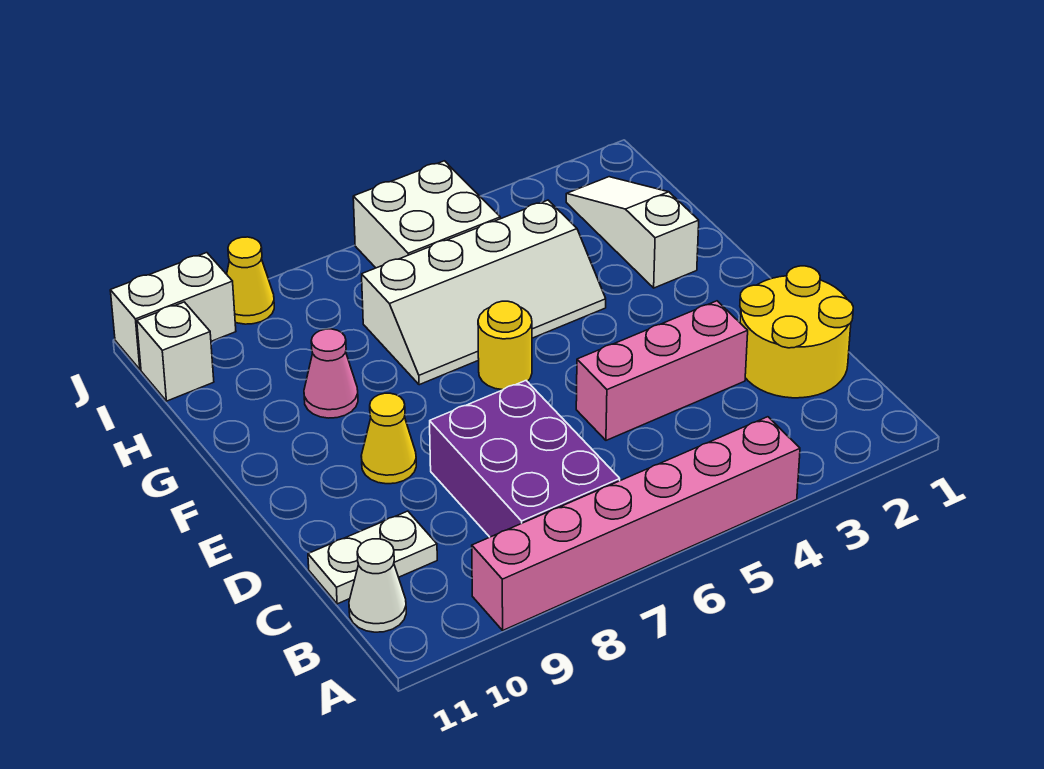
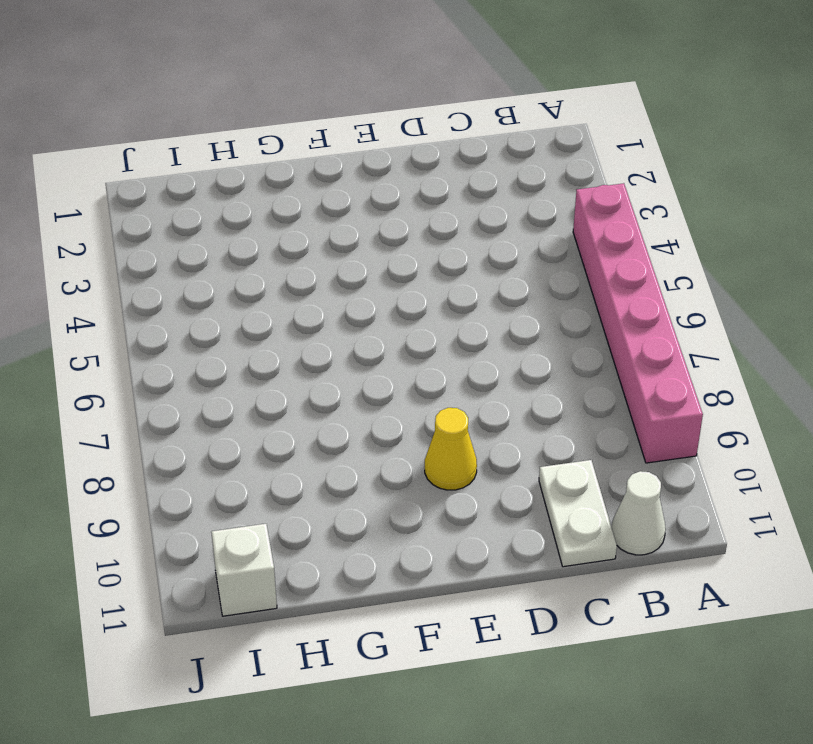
none -> purple brick B7:D8 level 1
none -> yellow round brick C1:D2 level 1
none -> pink brick D3:D5 level 1

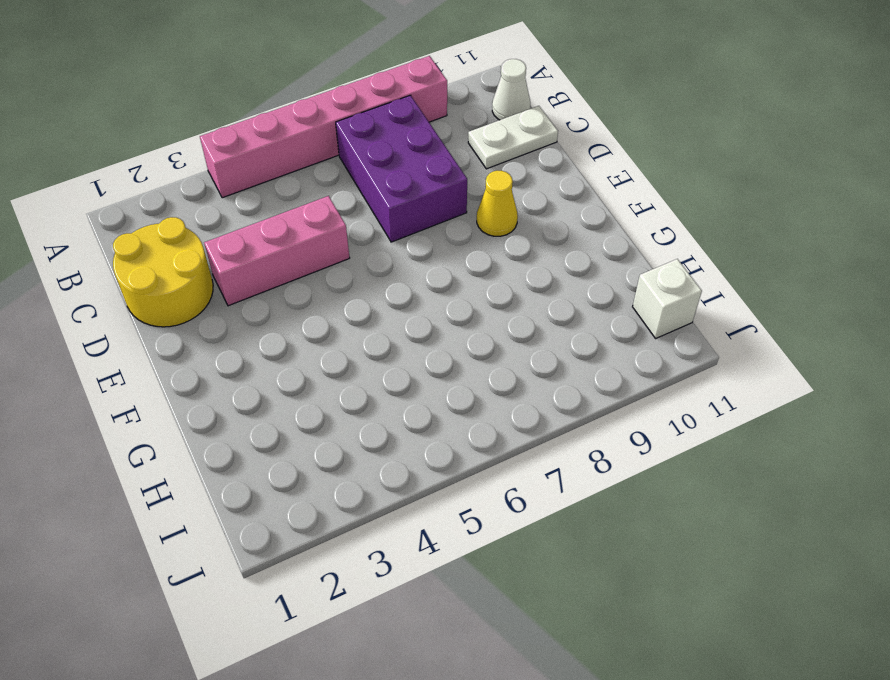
none -> yellow round brick F6 level 1
none -> white slope G2:I2 level 1 top G
none -> white slope G4:H7 level 1 top H

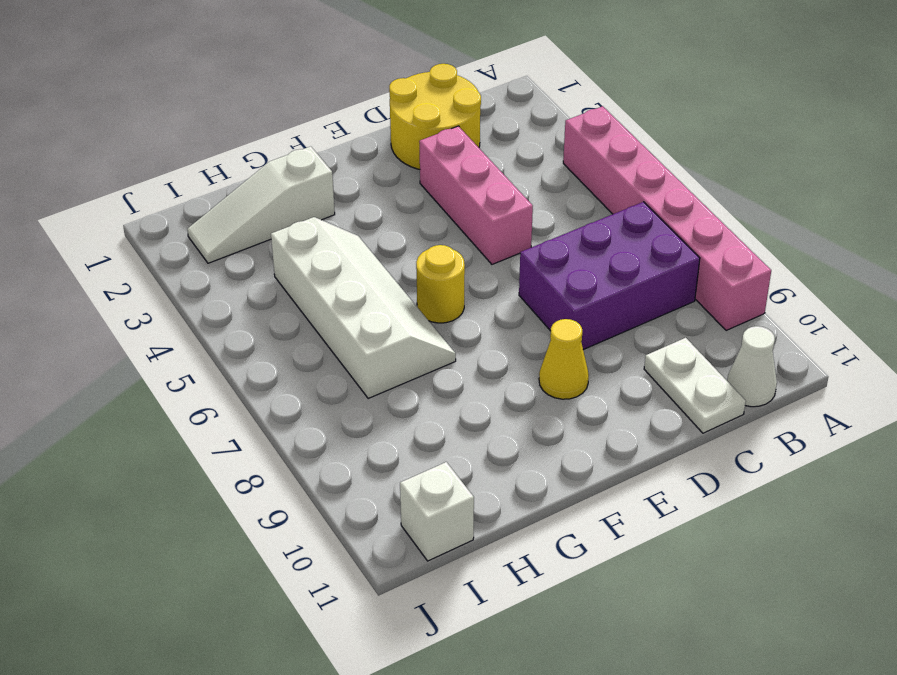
none -> pink cone G9 level 1
none -> white brick I5:J6 level 1
none -> yellow cone J9 level 1

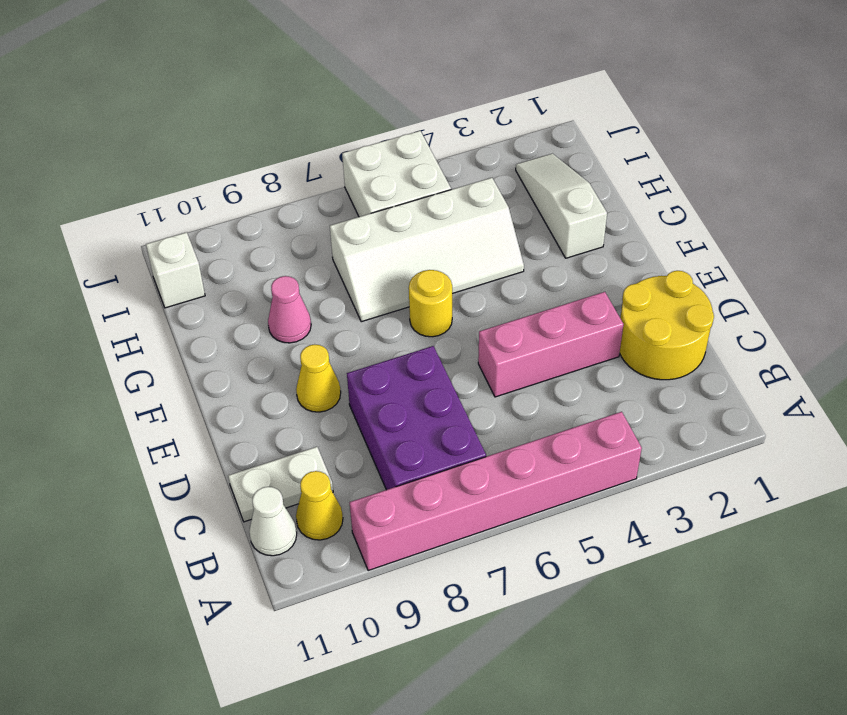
yellow cone B10 level 1 -> yellow cone J9 level 1
none -> white brick J10:J11 level 1

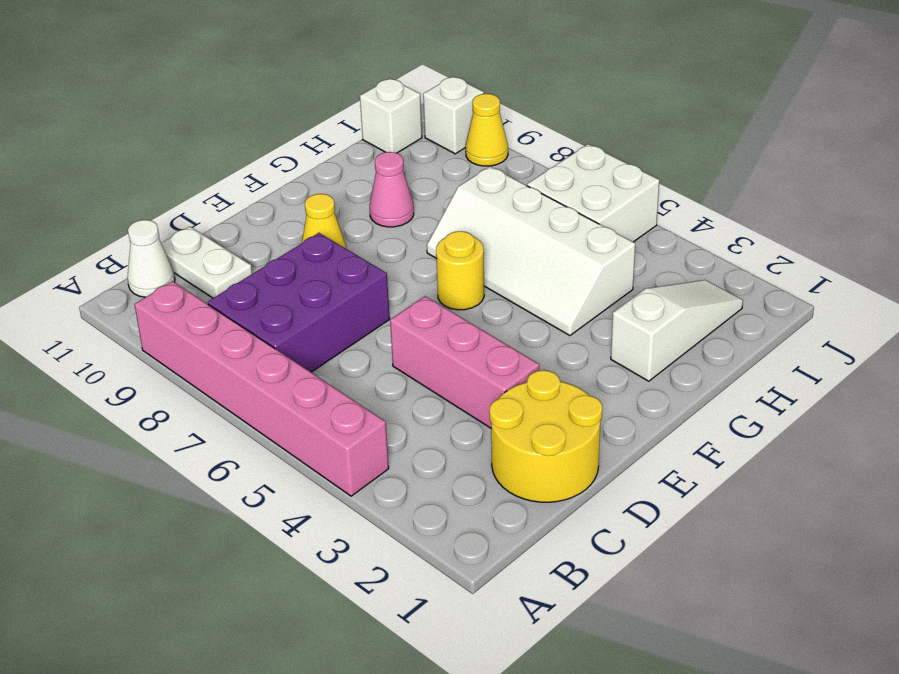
white brick J10 level 1 -> white brick J10:J11 level 1

